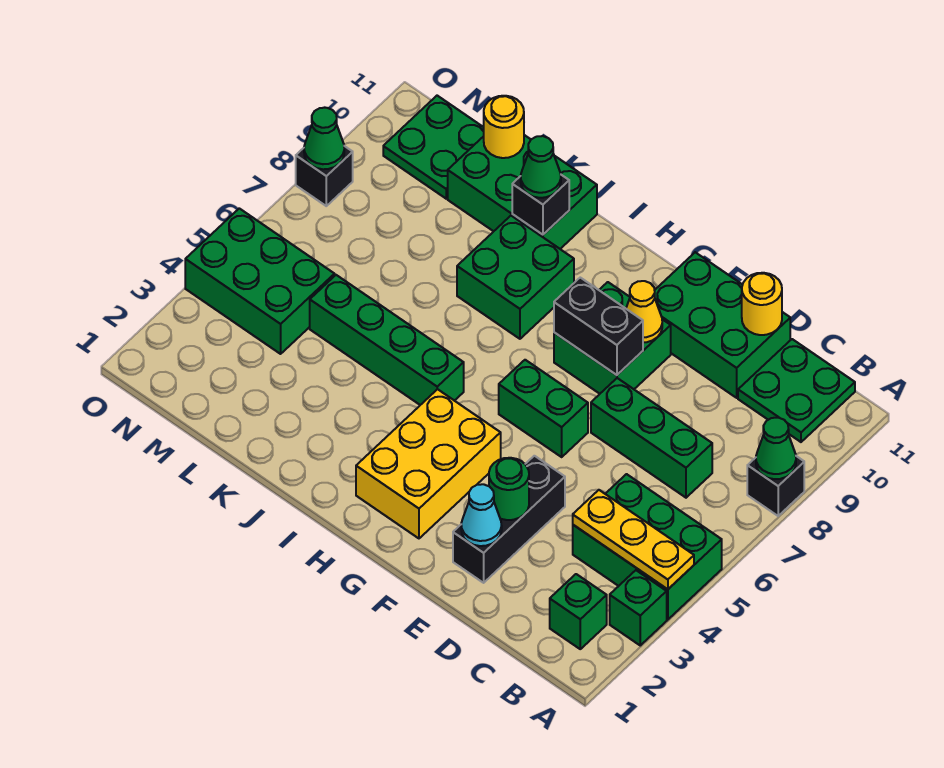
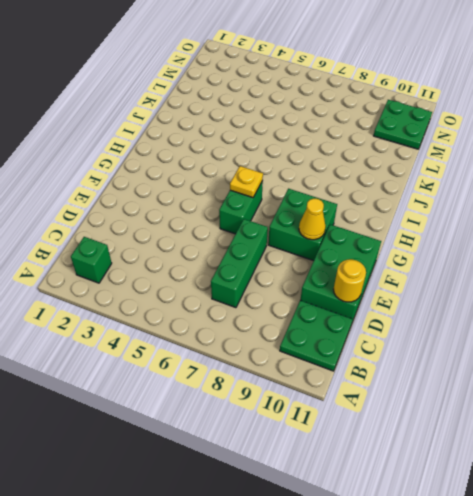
yellow plate G6 level 2 -> none
none -> green brick A3 level 1
none -> green brick A4:C5 level 1
none -> black brick A8 level 1

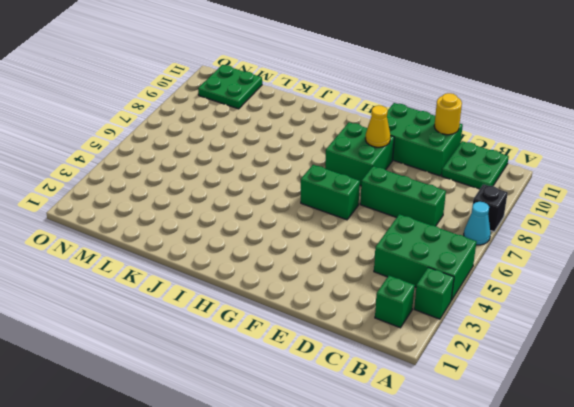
cyan cone A7 level 1 -> cyan cone E2 level 2
none -> black brick E2:E4 level 1
none -> yellow brick G2:H4 level 1
none -> green brick I5:L5 level 1

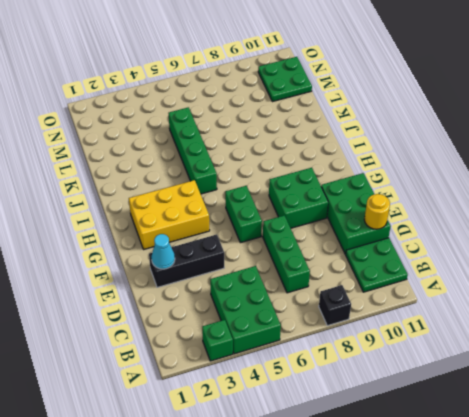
none -> green brick B2 level 1
none -> green brick I8:J9 level 1
none -> green brick J10:L11 level 1

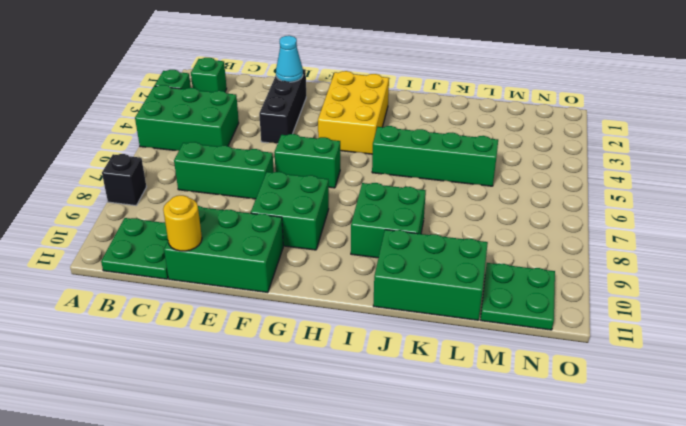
none -> green brick M4:O5 level 1
none -> black brick O8 level 1
none -> yellow plate A4:C4 level 2

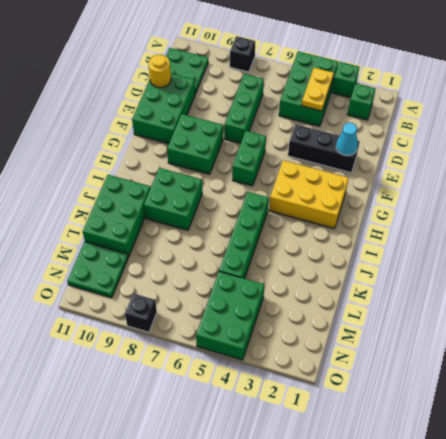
yellow plate B4:C4 level 2 -> yellow plate A4:C4 level 2
none -> green cone A8 level 2
none -> green round brick E3 level 2
none -> black brick F8:G8 level 2

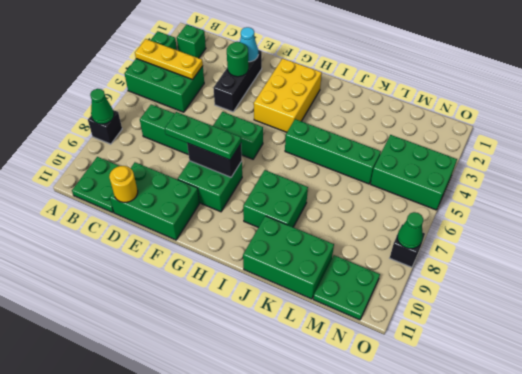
green plate E8:G8 level 3 -> none
none -> yellow cone F9 level 2
none -> black brick J10 level 2
none -> yellow round brick L11 level 2

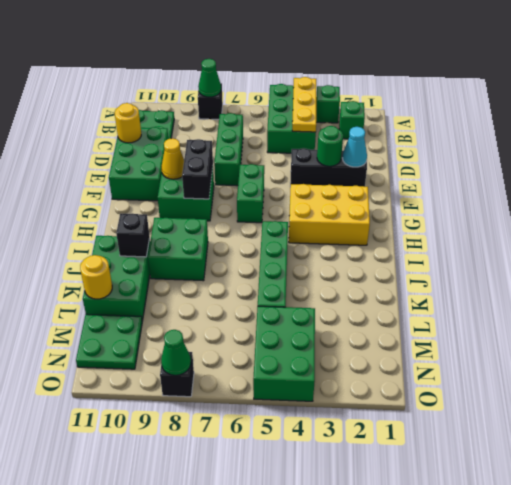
none -> green cone J10 level 3

